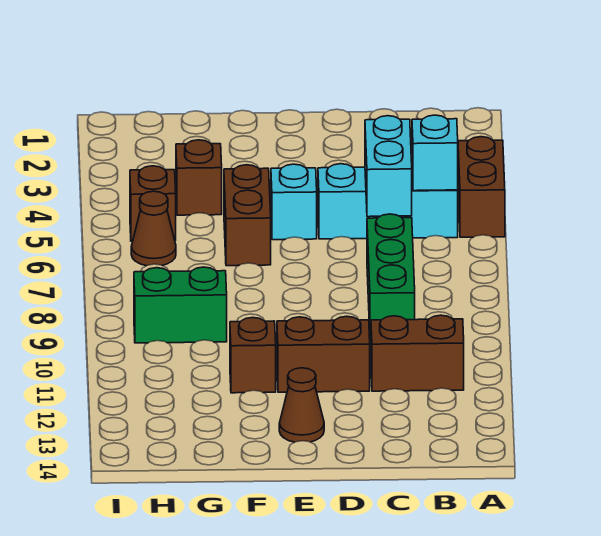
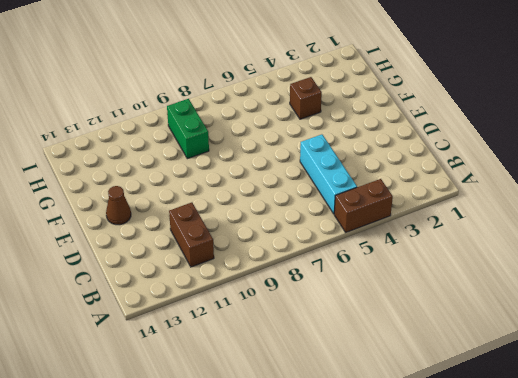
none -> green brick C7:C9 level 1
none -> brown brick D11:E11 level 1
none -> cyan brick E5 level 1

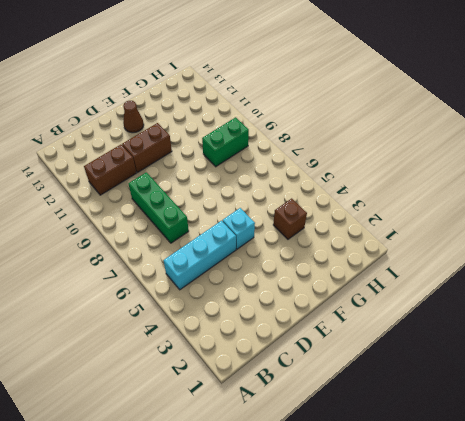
none -> brown brick A4:A5 level 1
none -> brown brick F5:F6 level 1
none -> brown brick F11 level 1

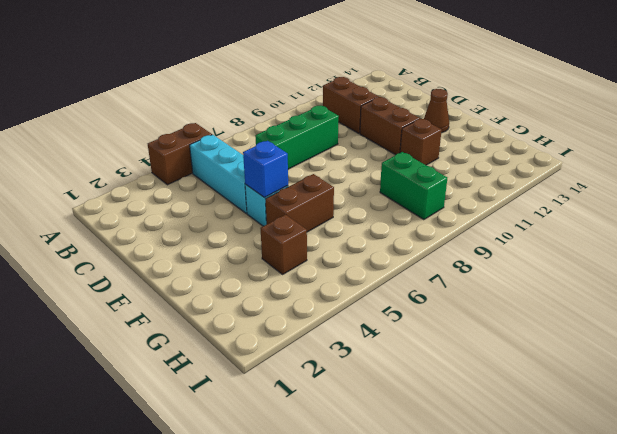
blue brick E5 level 2 -> none
none -> brown brick H5 level 1
none -> brown cone H6 level 1
none -> cyan brick B5 level 2

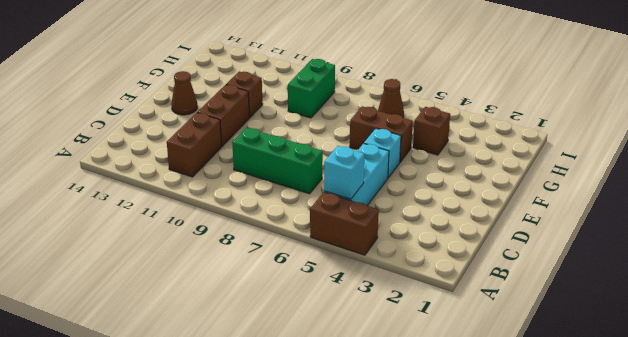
none -> brown brick H5 level 1
none -> cyan brick C5:C6 level 2

